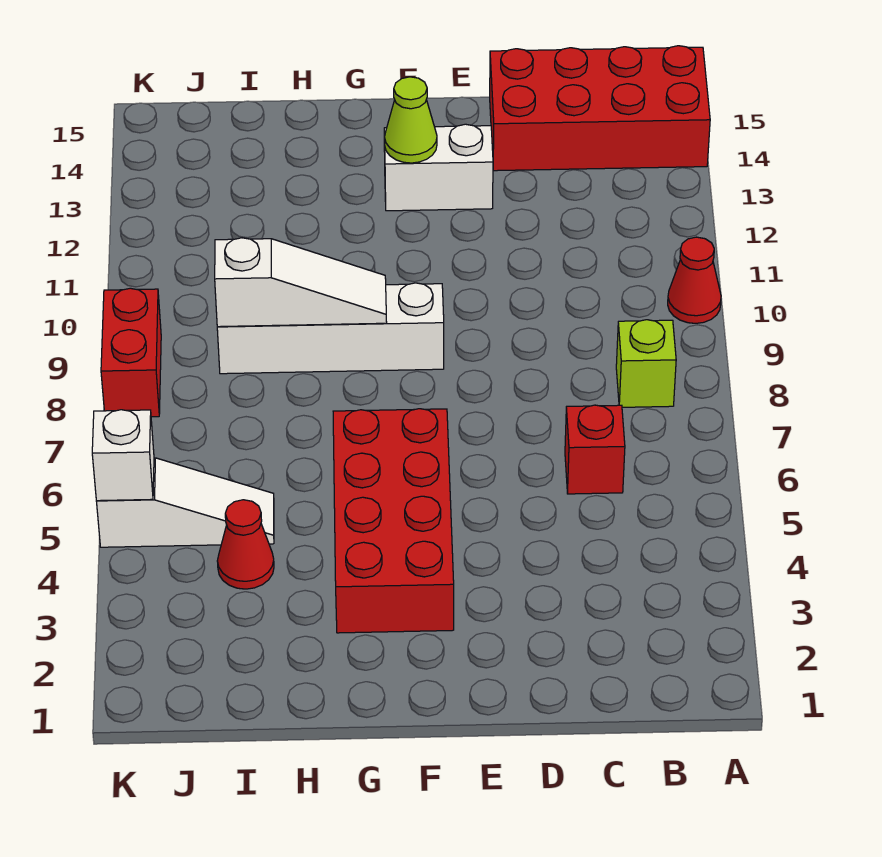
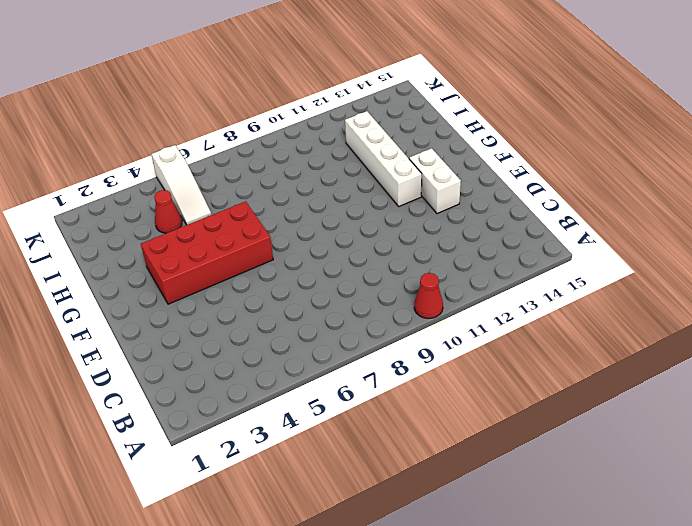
white brick F12:I12 level 1 -> white brick F9:I9 level 1
none -> red brick A14:D15 level 1
none -> lime brick B8 level 1
none -> red brick C6 level 1

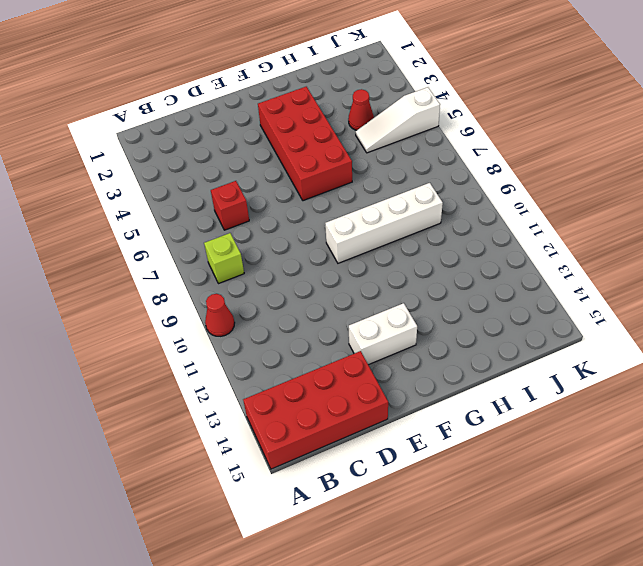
none -> red brick K8:K9 level 1
none -> lime cone F13 level 2
none -> white slope G9:I9 level 2 top I

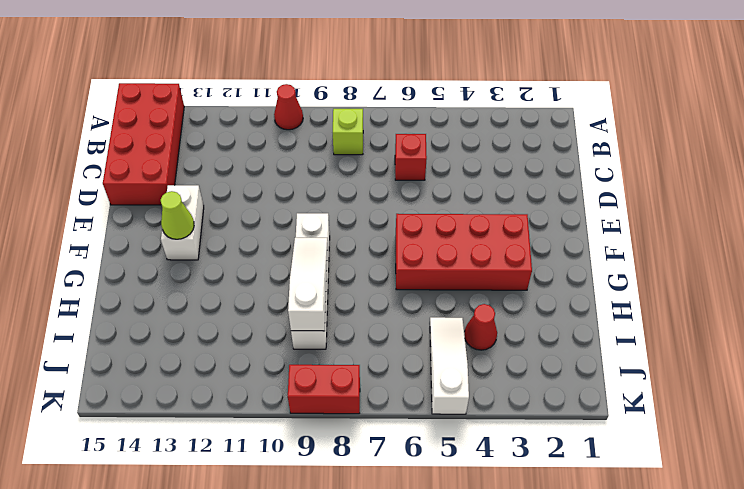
none -> white brick K5 level 2

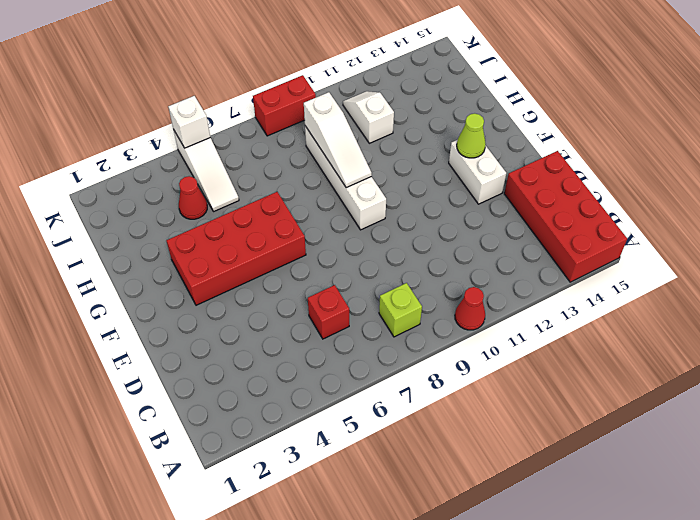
white slope I11:J11 level 1 top I -> none

